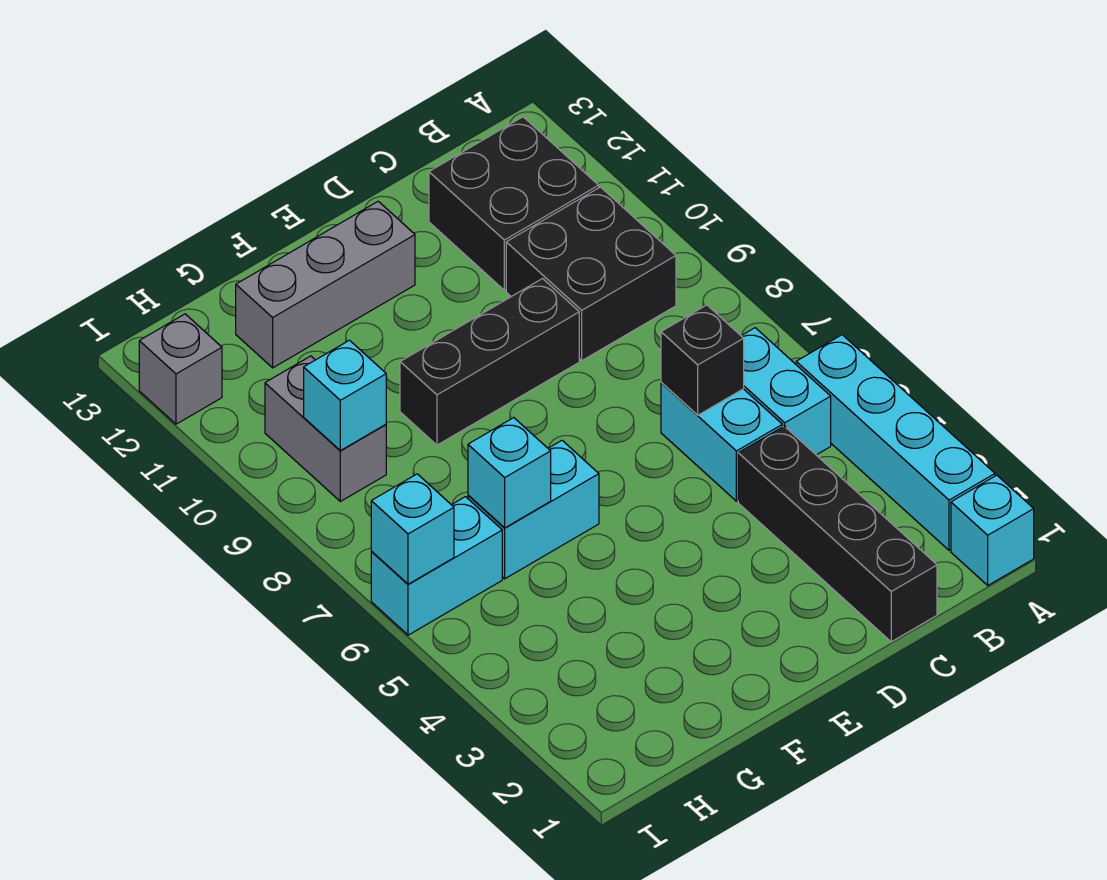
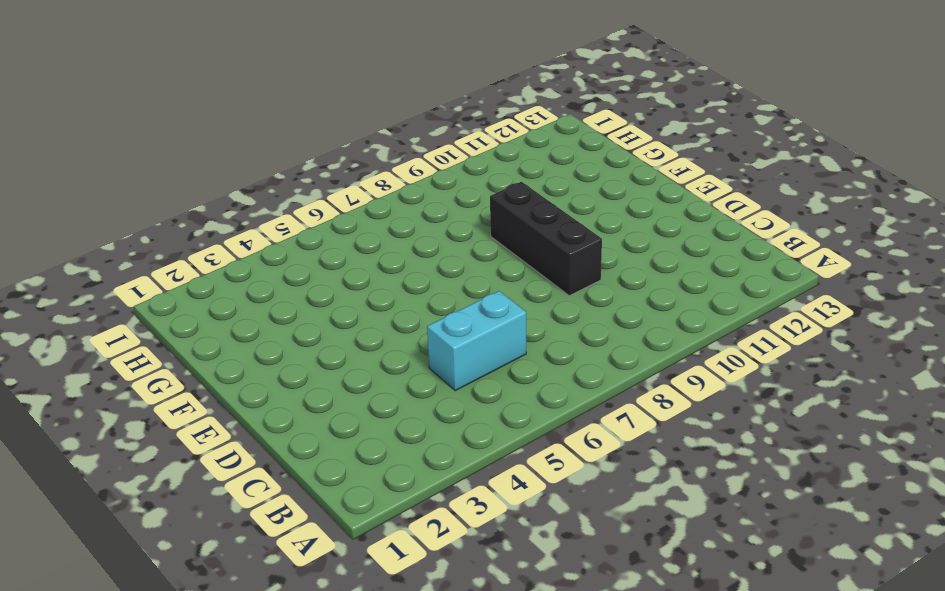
none -> cyan brick A1 level 1
none -> cyan brick A2:A5 level 1
none -> cyan brick B5:B6 level 1

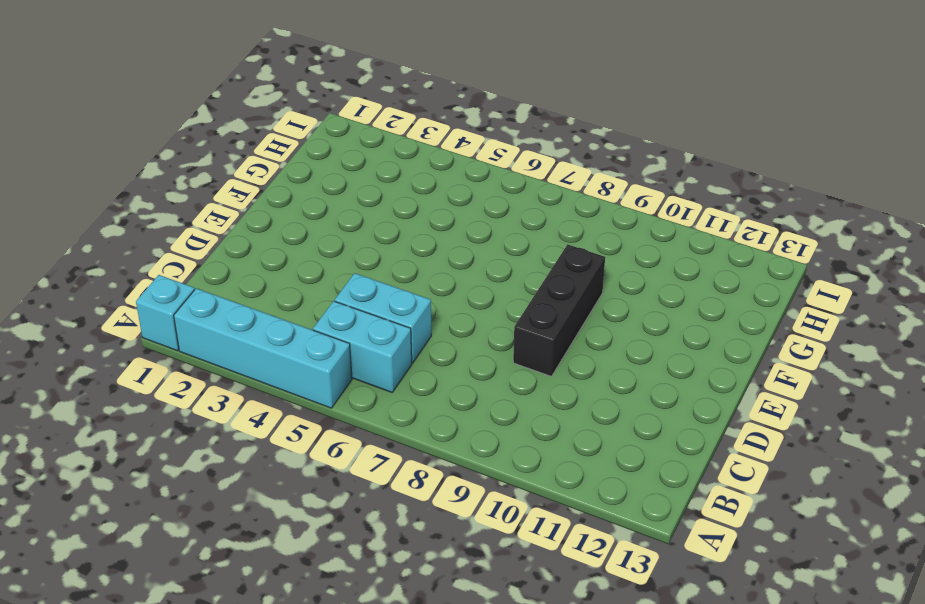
none -> black brick B9:C10 level 1
none -> black brick B11:C12 level 1
none -> black brick C1:C4 level 1

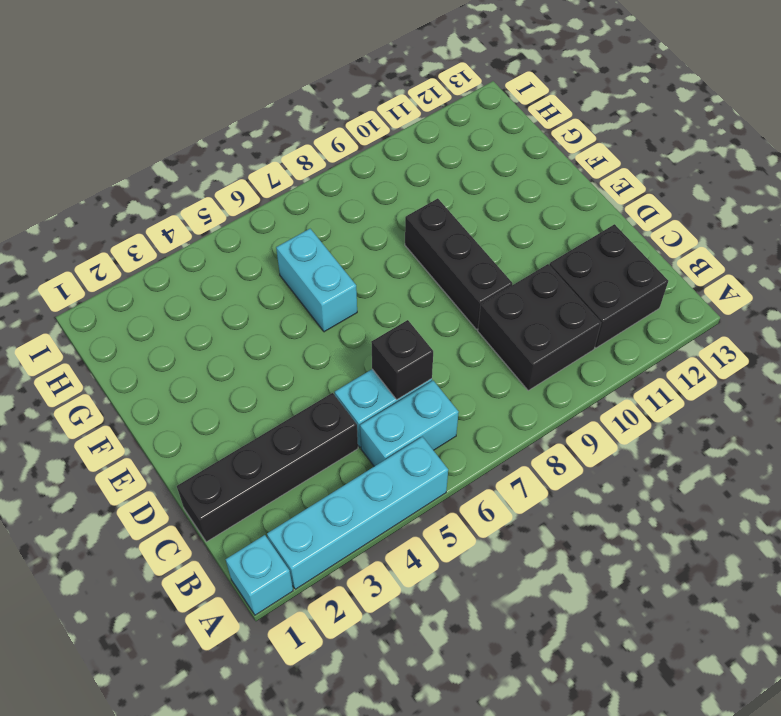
none -> grey brick E12:G12 level 1
none -> cyan brick H6:I6 level 1
none -> grey brick H9:H10 level 1

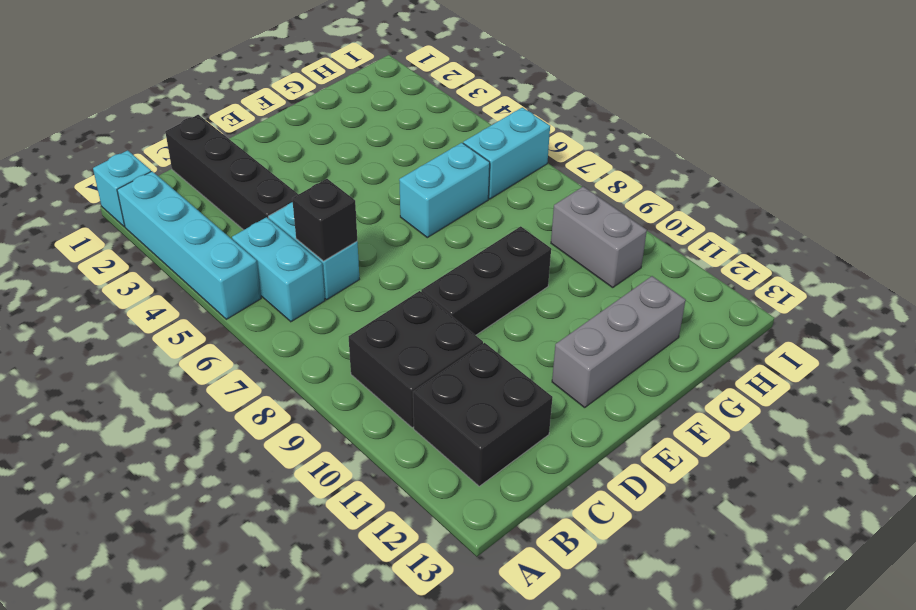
none -> grey brick I12 level 1
none -> cyan brick G6 level 2
none -> cyan brick H9 level 2

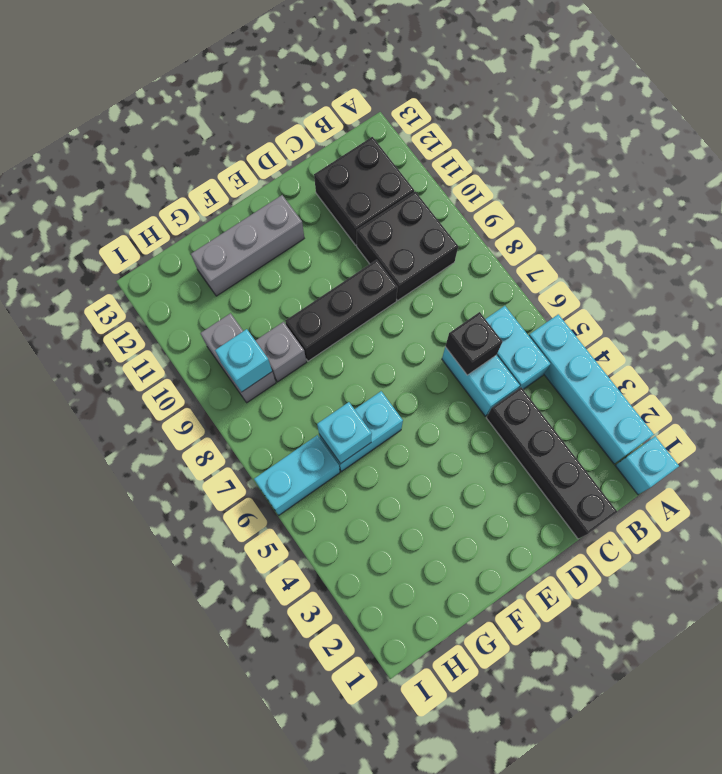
grey brick G9 level 1 -> grey brick I12 level 1
none -> cyan brick I6 level 2

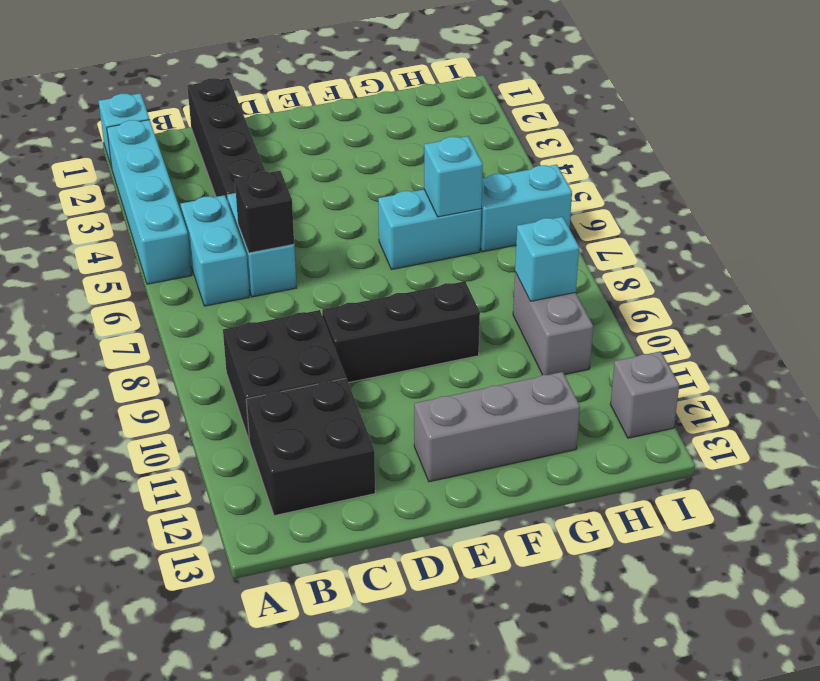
none -> cyan brick I6 level 2

